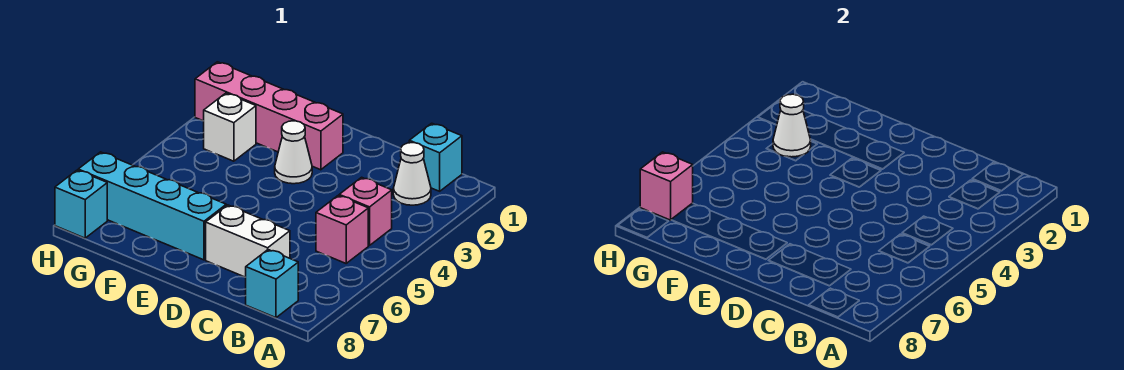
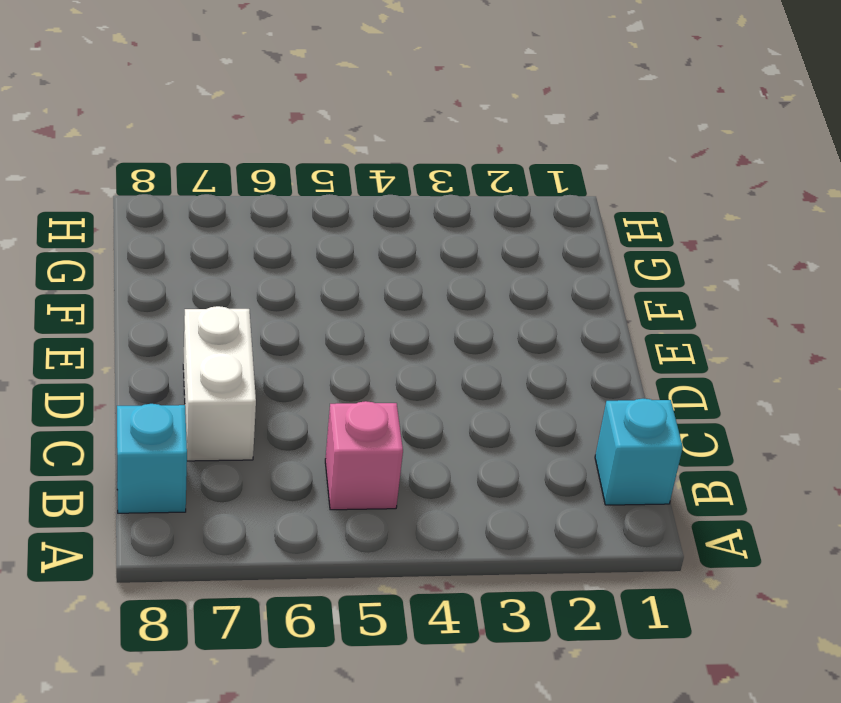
none -> white cone B2 level 1
none -> pink brick B4 level 1
none -> pink brick E2:H2 level 1

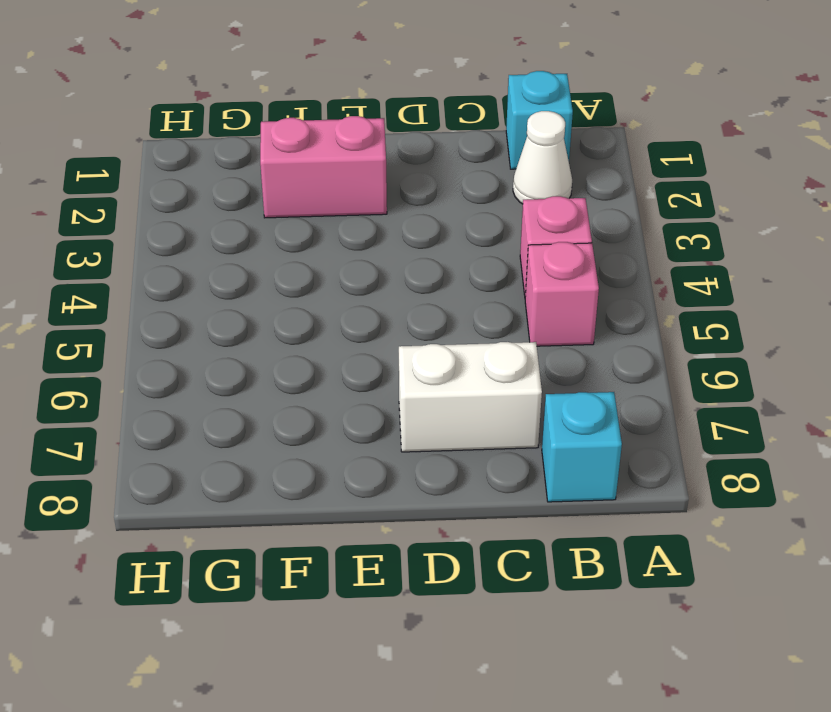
pink brick E2:F2 level 1 -> pink brick E2:H2 level 1
none -> white cone E3 level 1
none -> cyan brick E7:H7 level 1
none -> white brick G3 level 1

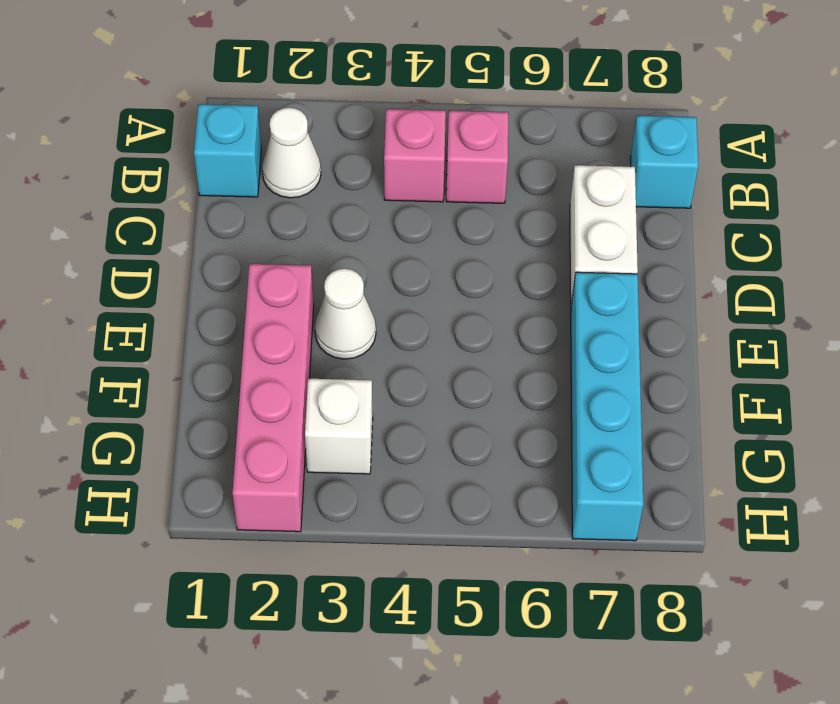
none -> cyan brick H8 level 1
none -> white cone G3 level 2
none -> pink brick H7 level 2

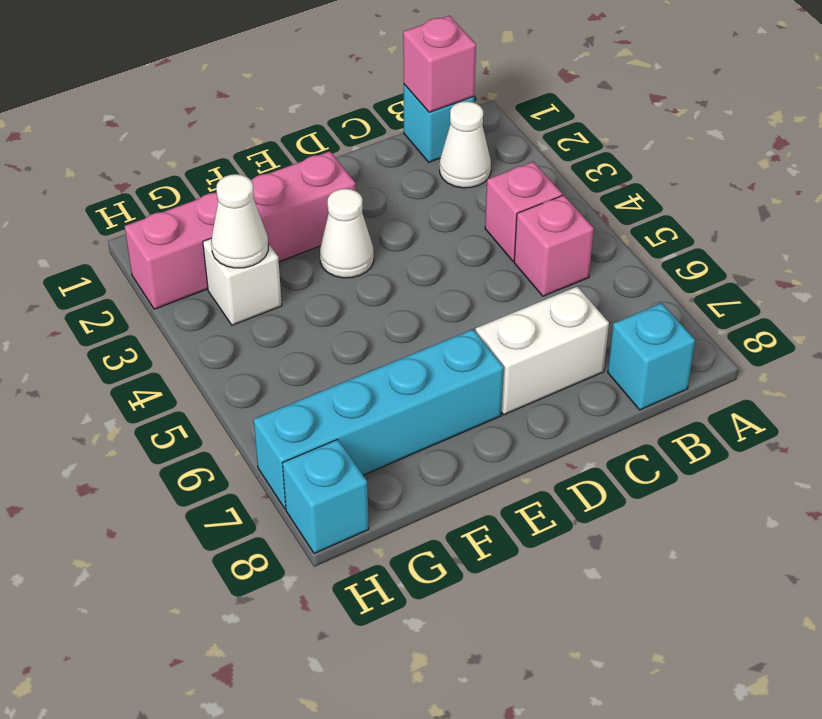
pink brick B1 level 2 -> pink brick H7 level 2

